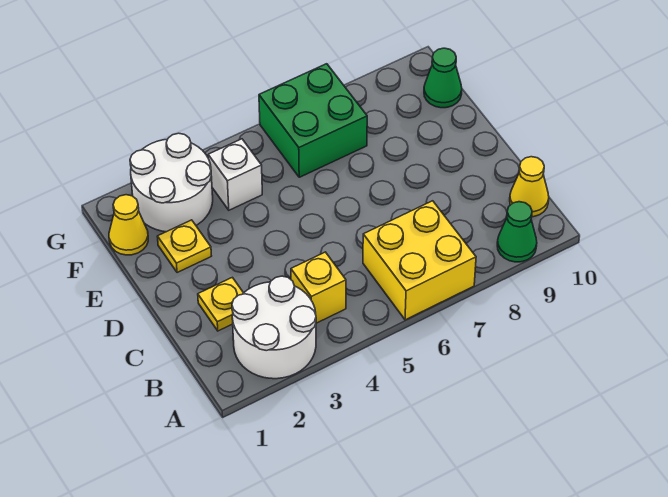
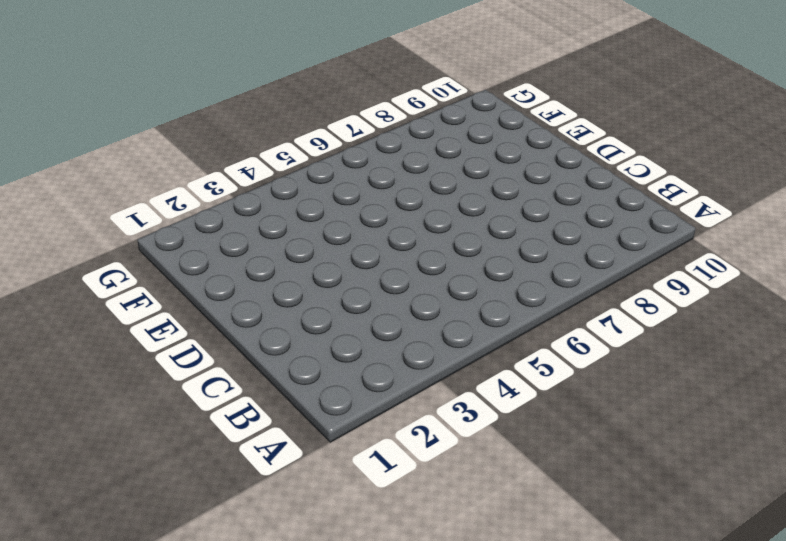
none -> white round brick A2:B3 level 1
none -> yellow brick A6:B7 level 1
none -> green cone A9 level 1

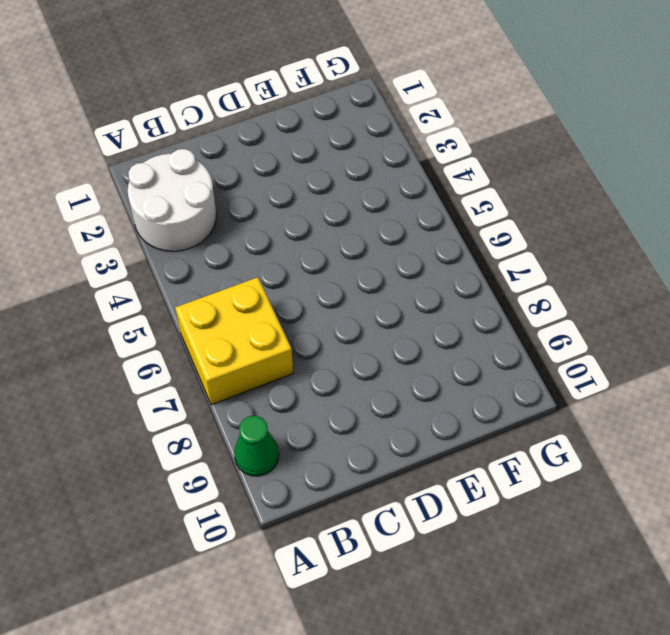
none -> yellow brick B4 level 1
none -> yellow cone B10 level 1
none -> yellow plate C2 level 1

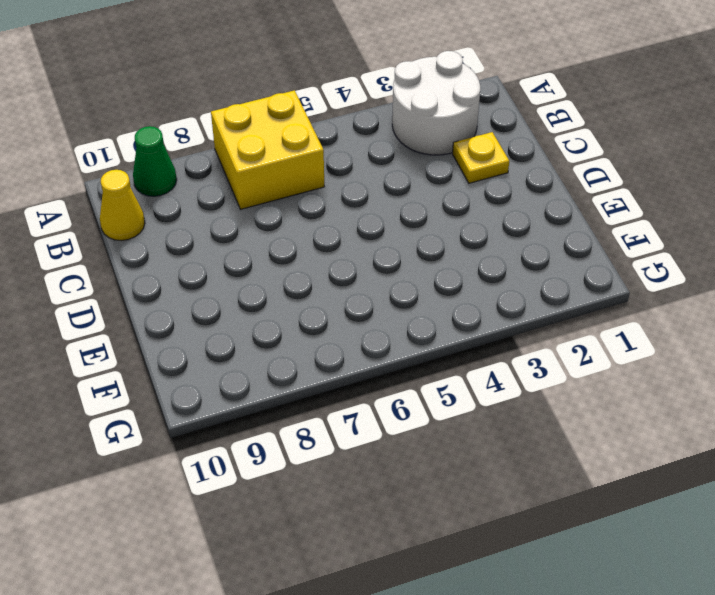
none -> yellow brick B4 level 1
none -> yellow plate E2 level 1
none -> yellow cone F1 level 1

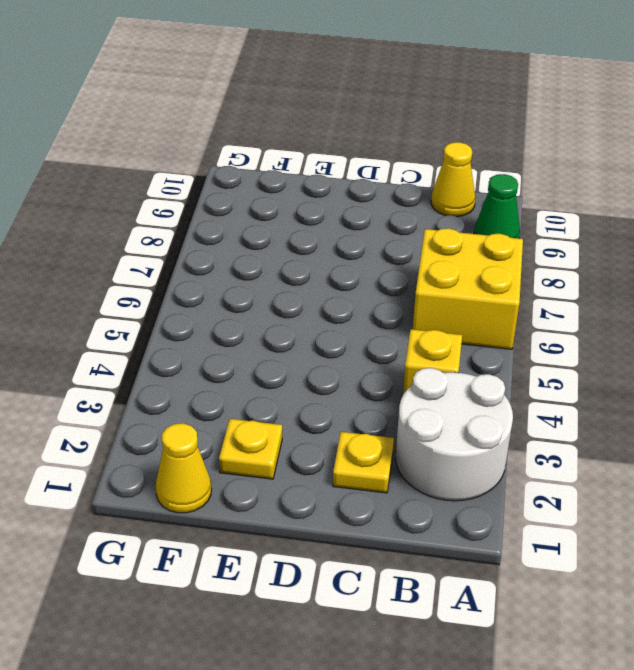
none -> white round brick F2:G3 level 1
none -> white brick F4 level 1
none -> green brick F6:G7 level 1

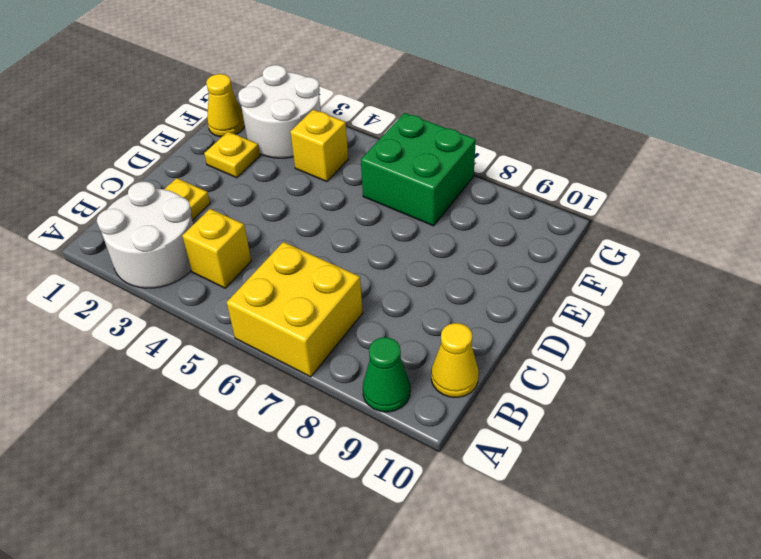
yellow brick F4 level 1 -> white brick F4 level 1
none -> green cone F10 level 1

